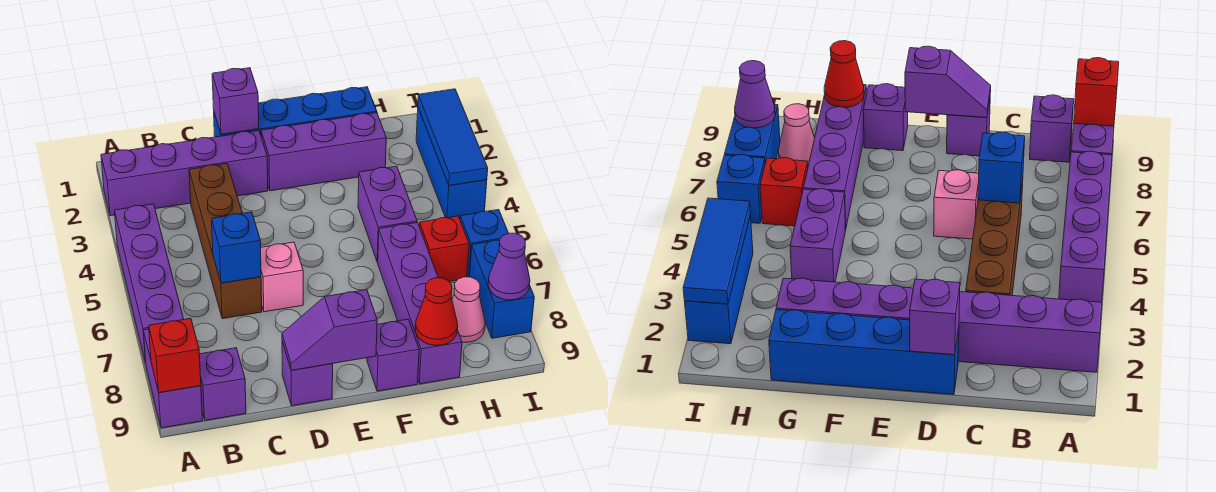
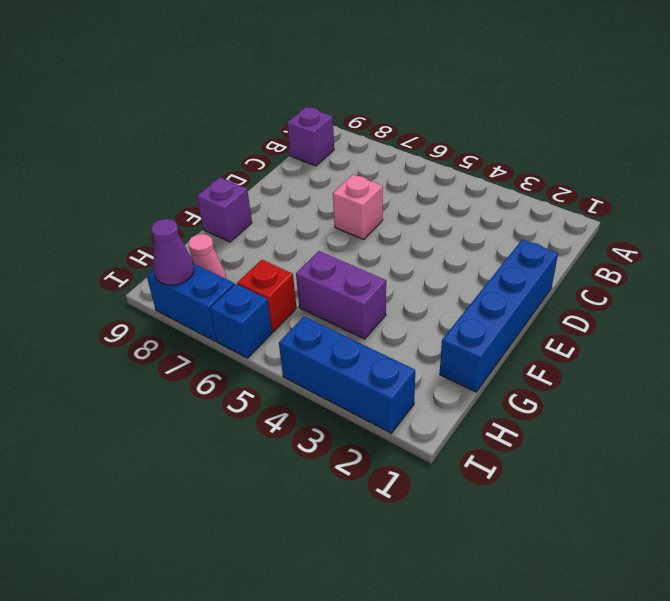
none -> purple brick A2:D2 level 1
none -> purple brick A4:A7 level 1
none -> purple brick A8:A9 level 1

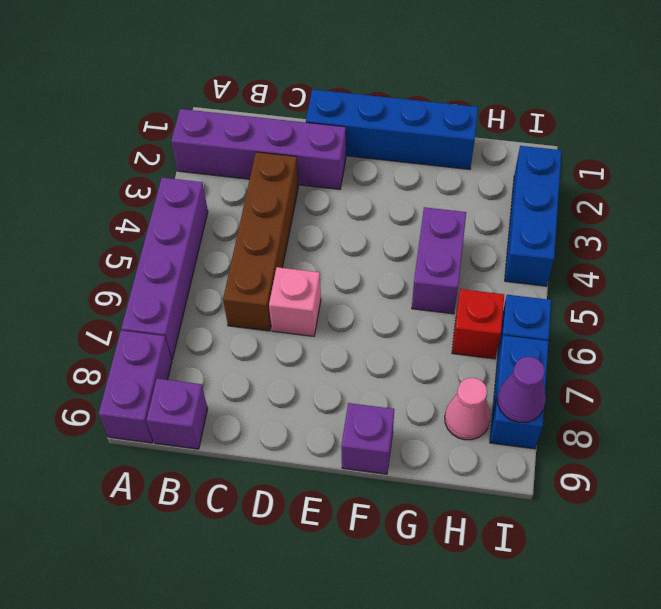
none -> purple brick D9 level 1
none -> purple brick E2:G2 level 1
none -> purple brick G6:G9 level 1

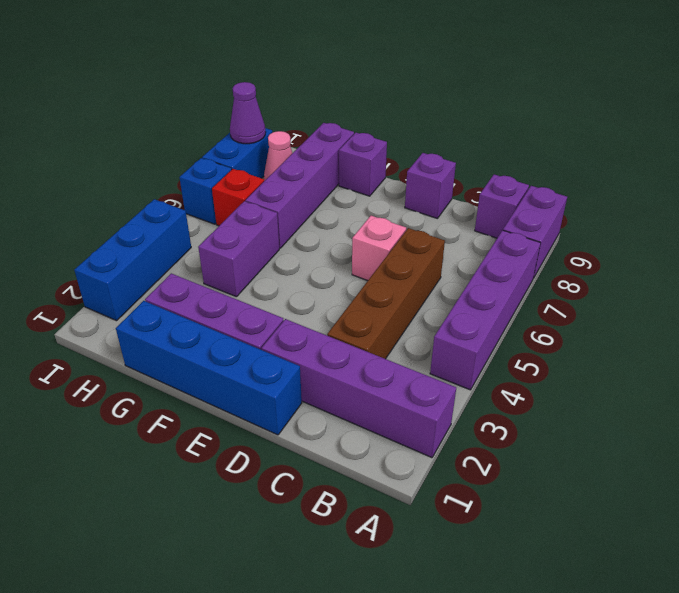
none -> red brick A9 level 2
none -> blue brick C6 level 2
none -> purple brick D1 level 2

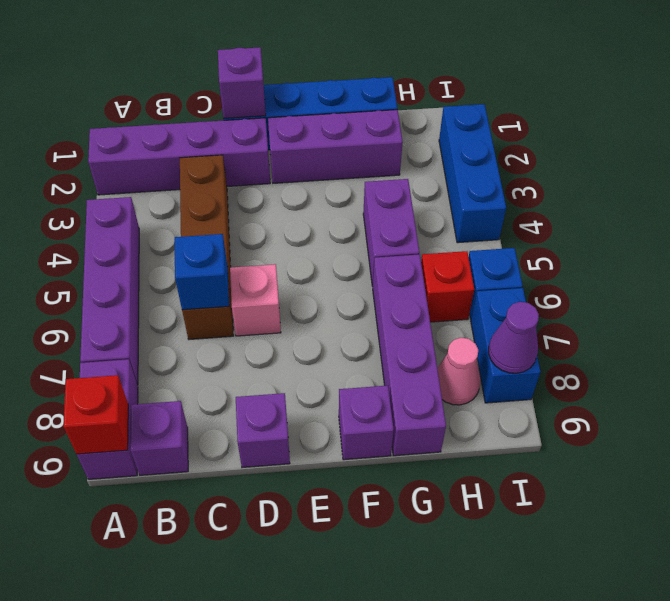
none -> purple slope D9:E9 level 2 top E
none -> red cone G9 level 2
none -> blue tile I2:I4 level 2

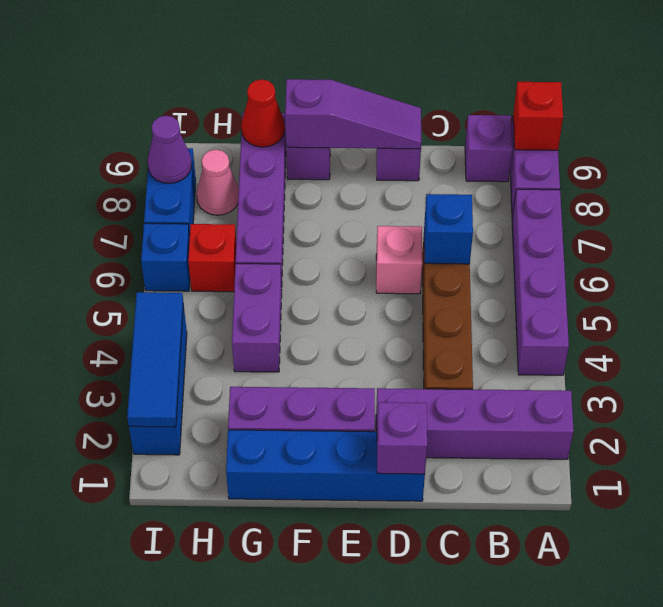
purple slope D9:F9 level 2 top F -> purple slope D9:E9 level 2 top E

